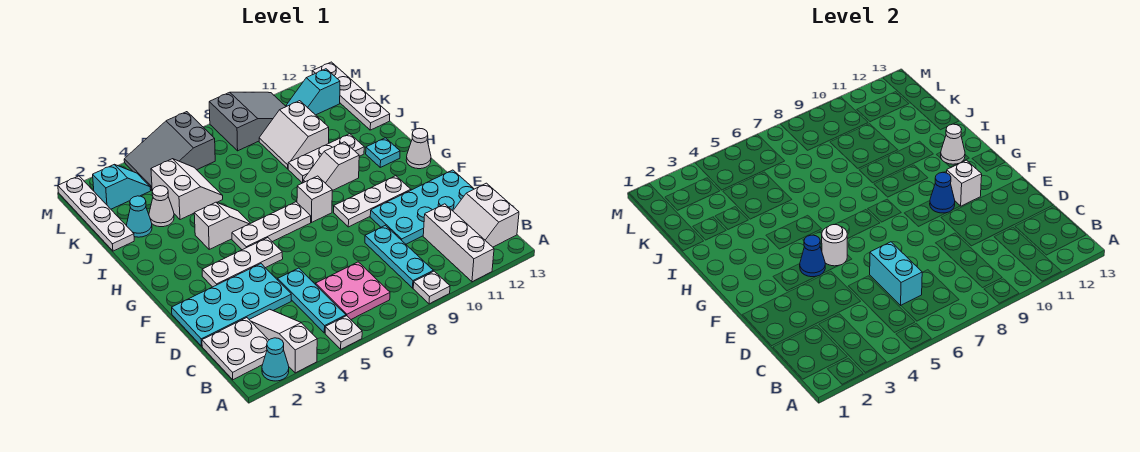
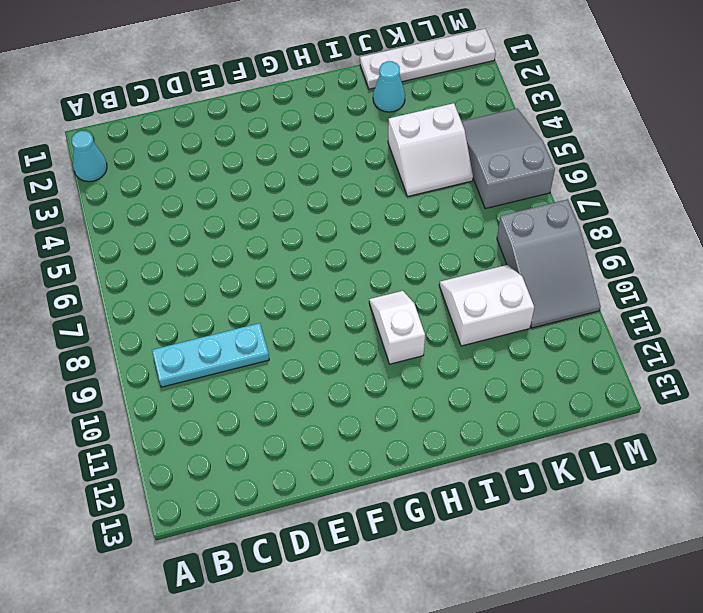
none -> white slope A3:C3 level 1 top A
none -> white plate A5 level 1
none -> white plate A9 level 1
none -> white brick A11:C11 level 1

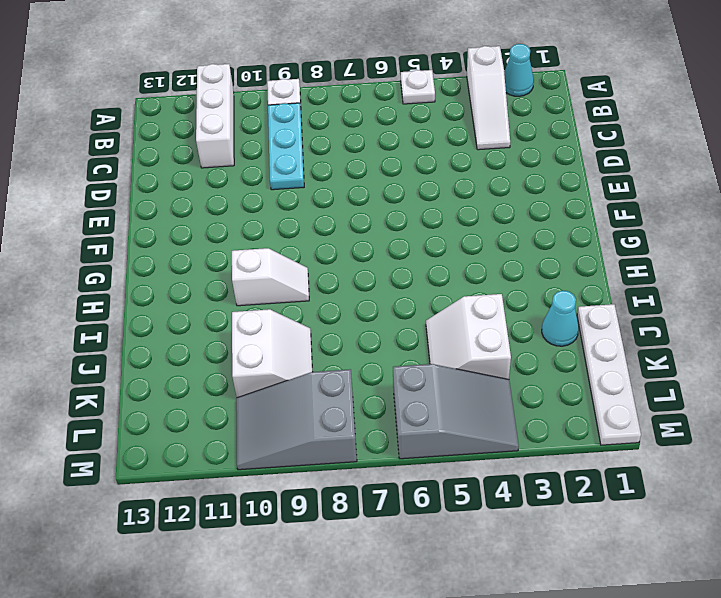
none -> white plate B1:C2 level 1
none -> cyan plate B5:D5 level 1
none -> pink plate B6:C7 level 1
none -> white slope B12:C13 level 1 top 13

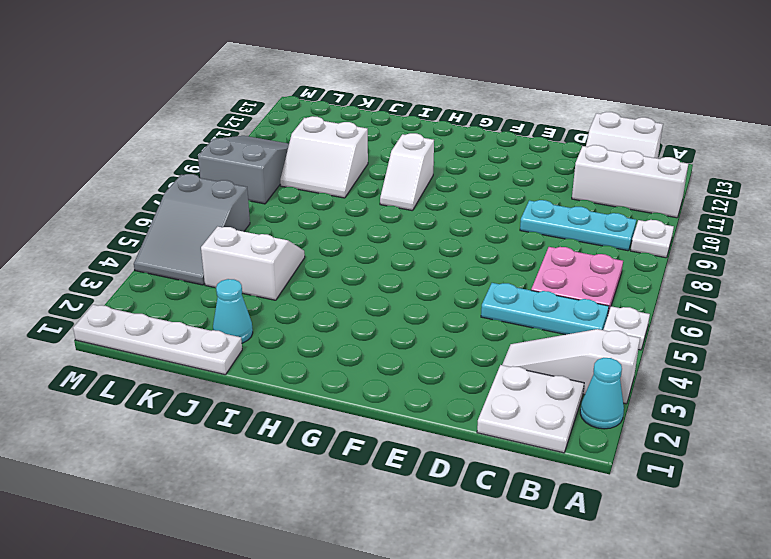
none -> cyan plate D1:E4 level 1
none -> cyan plate D10:E13 level 1
none -> white plate F3:F5 level 1
none -> white plate F9:F11 level 1

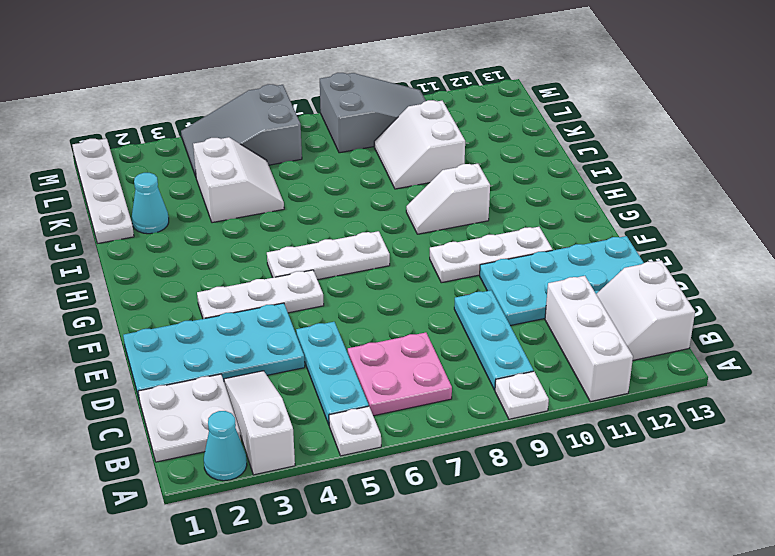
none -> white brick G8 level 1
none -> white cone G13 level 1
none -> white slope H4:H5 level 1 top 4
none -> cyan plate H12 level 1

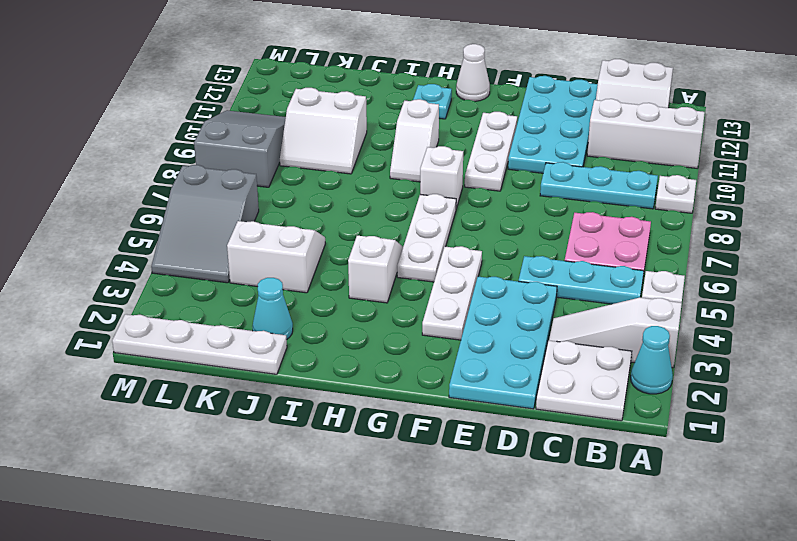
none -> white plate I9:I11 level 1
none -> white cone J3 level 1
none -> white plate J13:M13 level 1
none -> cyan slope L2:L3 level 1 top 2

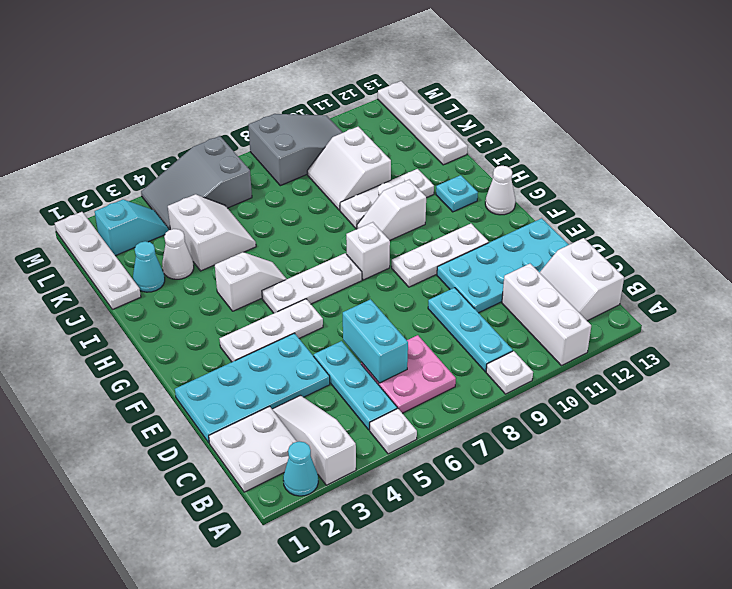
none -> cyan slope L11:L12 level 1 top 12
none -> blue cone F4 level 2
none -> white round brick F5 level 2
none -> blue cone F10 level 2

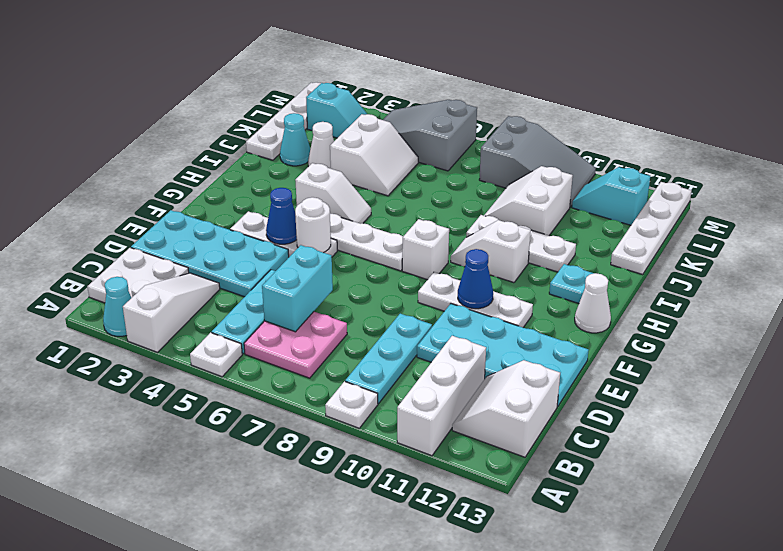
none -> white brick F11 level 2
none -> white cone H12 level 2

